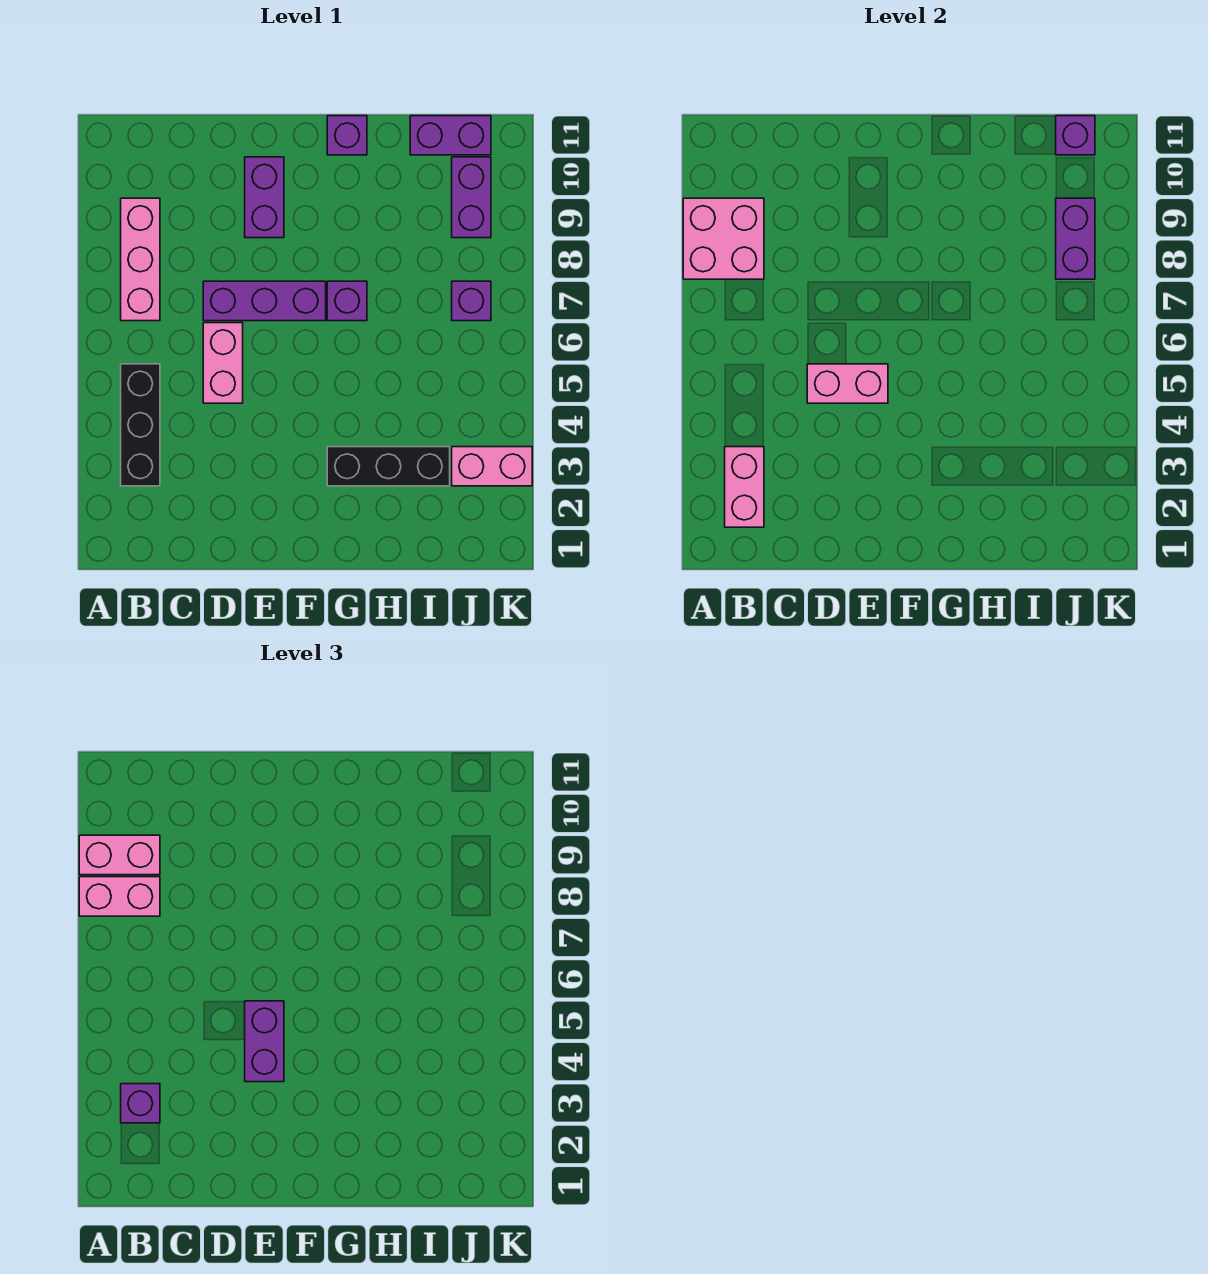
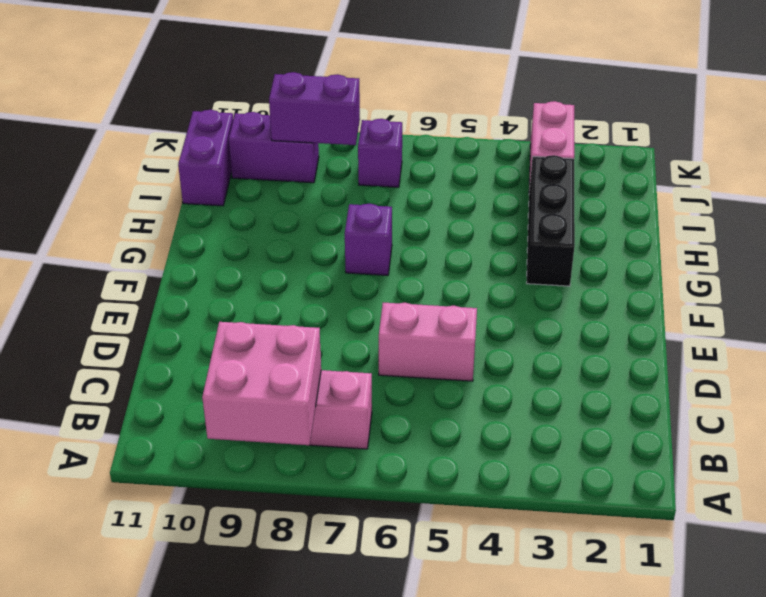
none -> black brick B3:B5 level 1
none -> purple brick D7:F7 level 1
none -> purple brick E9:E10 level 1

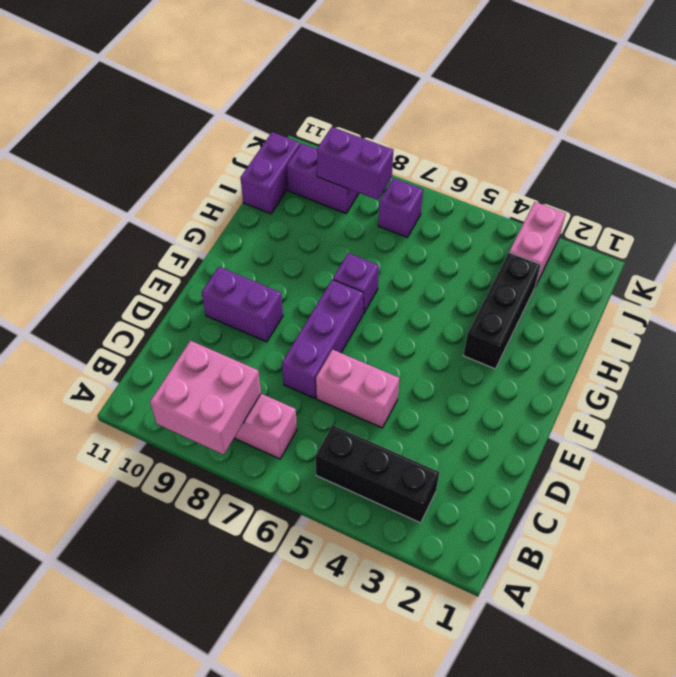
none -> purple brick G11 level 1
none -> pink brick B2:B3 level 2
none -> pink brick D5:E5 level 2

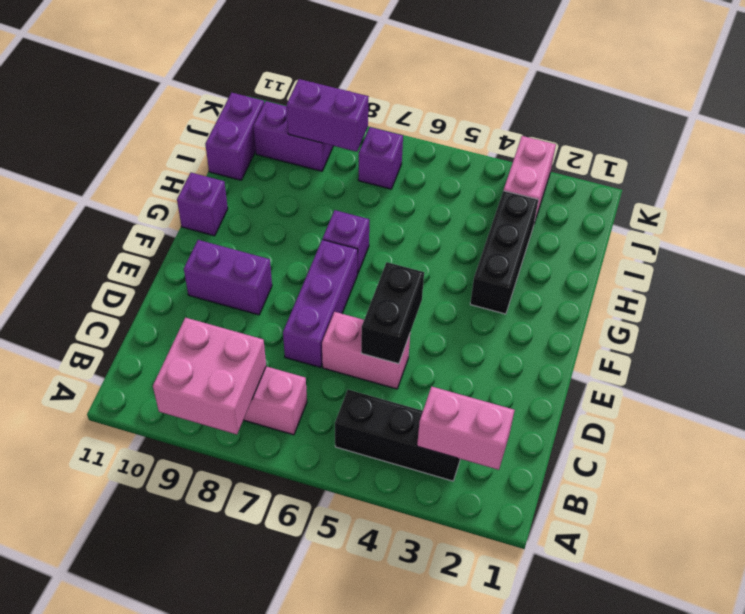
black brick D5:E5 level 2 -> pink brick D5:E5 level 2
none -> purple brick J11 level 2
none -> pink brick A8:B8 level 3
none -> pink brick A9:B9 level 3

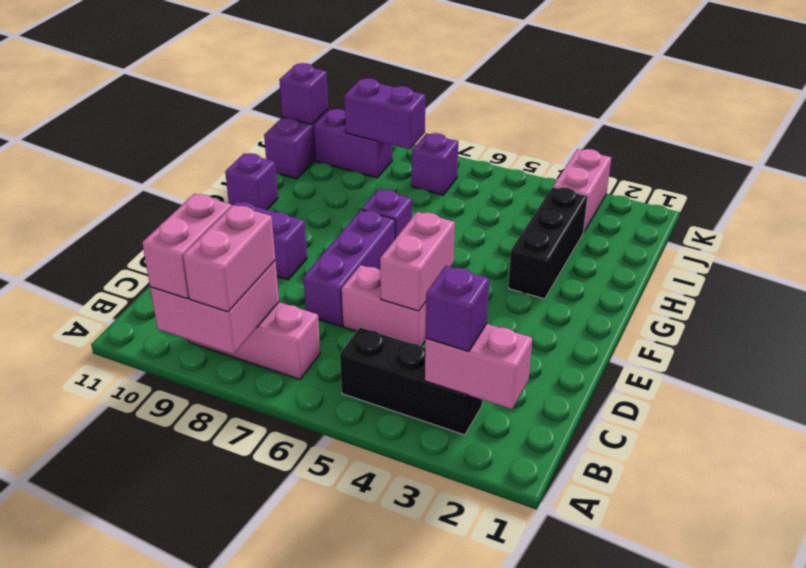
none -> purple brick E4:E5 level 3

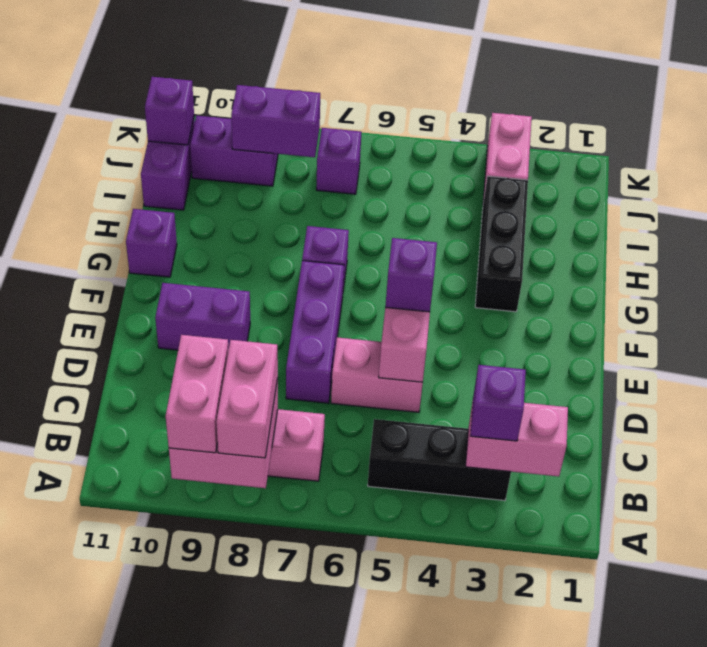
purple brick E5 level 3 -> purple brick E4:E5 level 3

